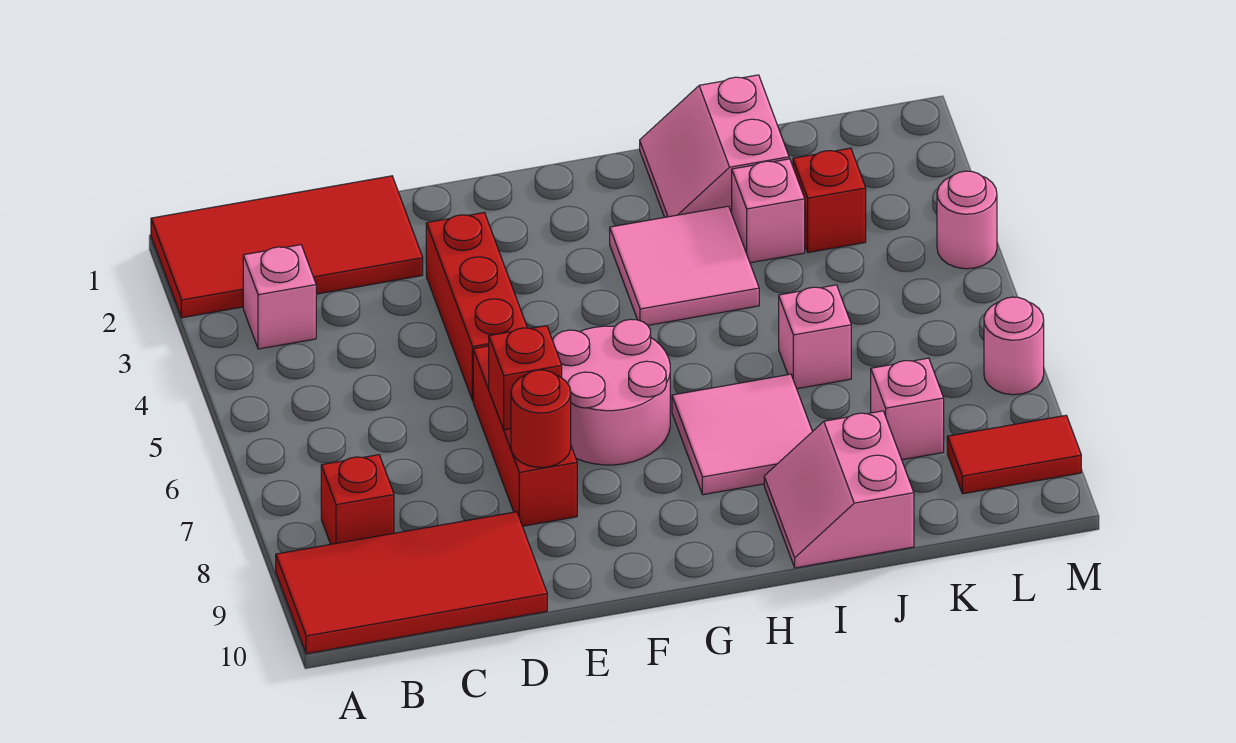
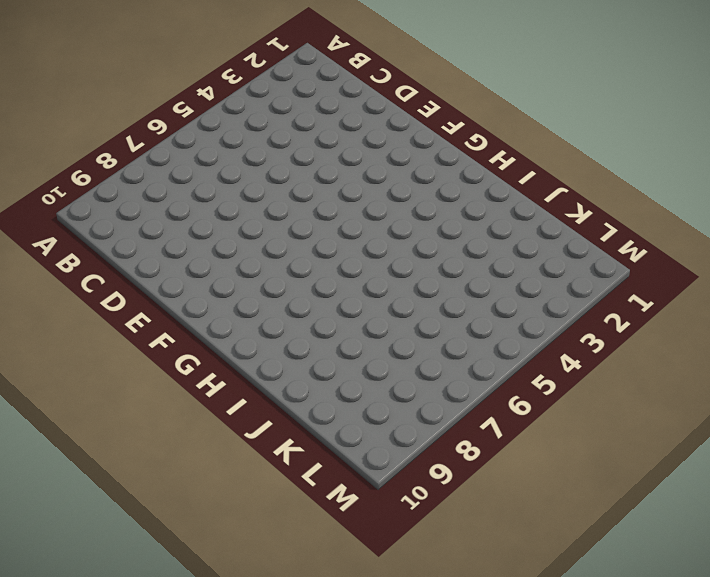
none -> red tile A1:D2 level 1
none -> red tile A9:D10 level 1
none -> pink brick B3 level 1

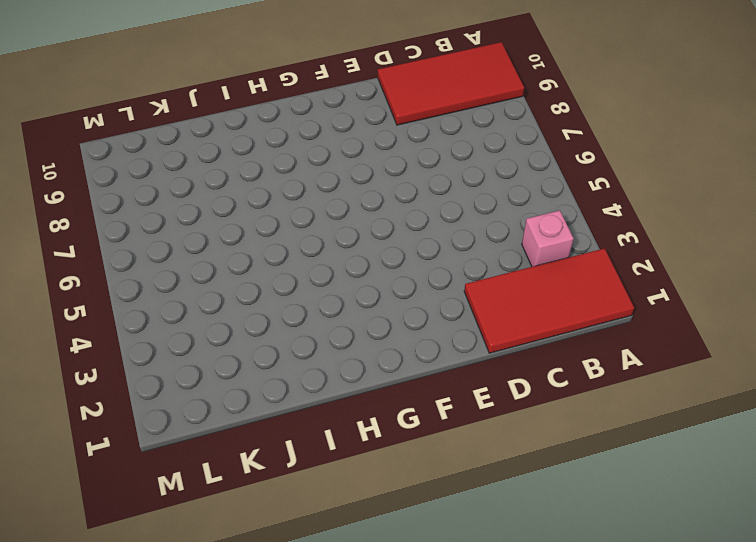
none -> red brick B8 level 1
none -> red brick E3:E5 level 1
none -> red brick E6:E8 level 1

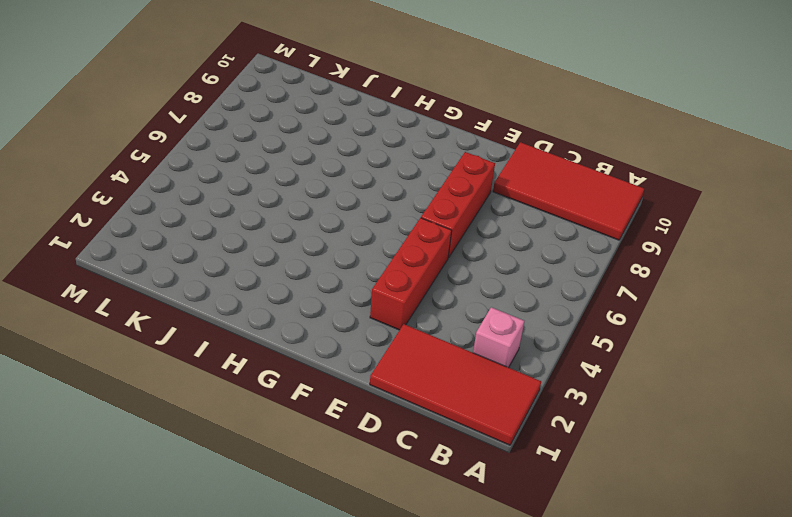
none -> red brick B8 level 1
none -> pink round brick F6:G7 level 1
none -> pink tile H3:I4 level 1

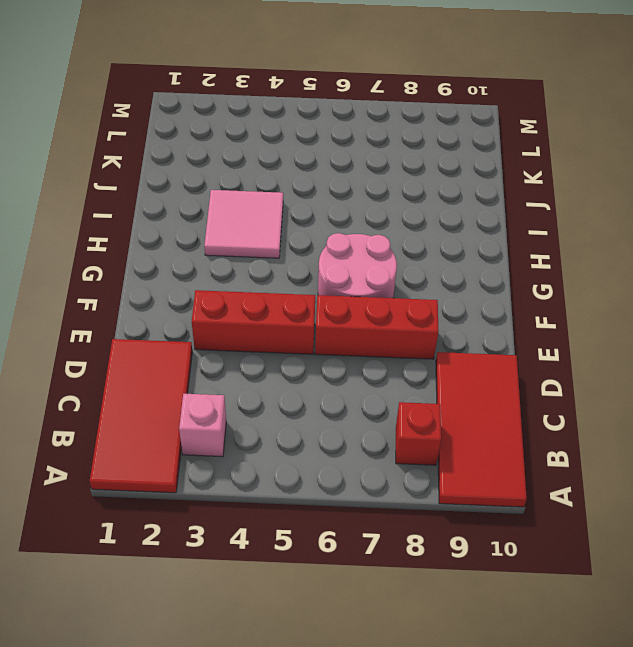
none -> pink tile H7:I8 level 1
none -> pink slope I1:J2 level 1 top J
none -> pink slope I9:J10 level 1 top J

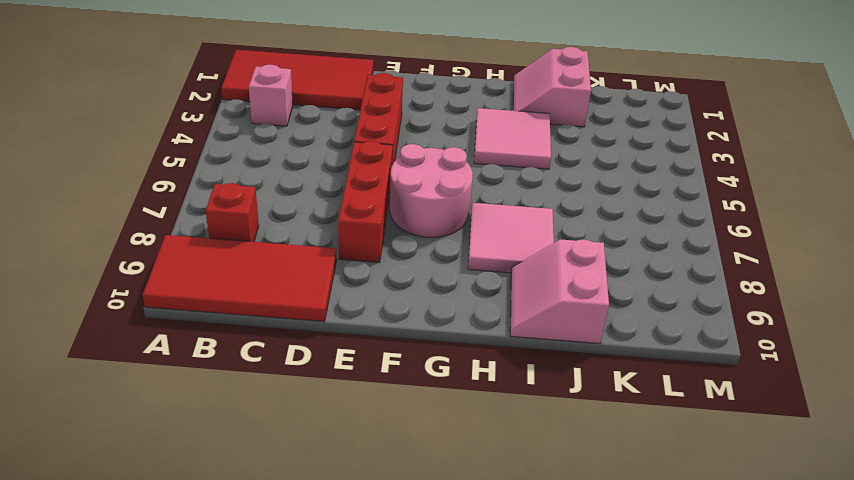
none -> pink brick J3 level 1
none -> pink brick J6 level 1
none -> red brick K3 level 1

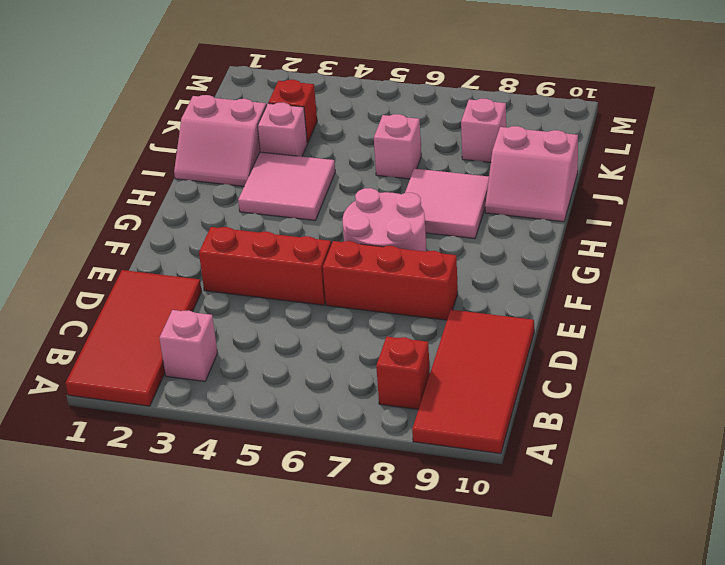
none -> red tile L9:M9 level 1
none -> pink round brick M4 level 1
none -> pink round brick M7 level 1

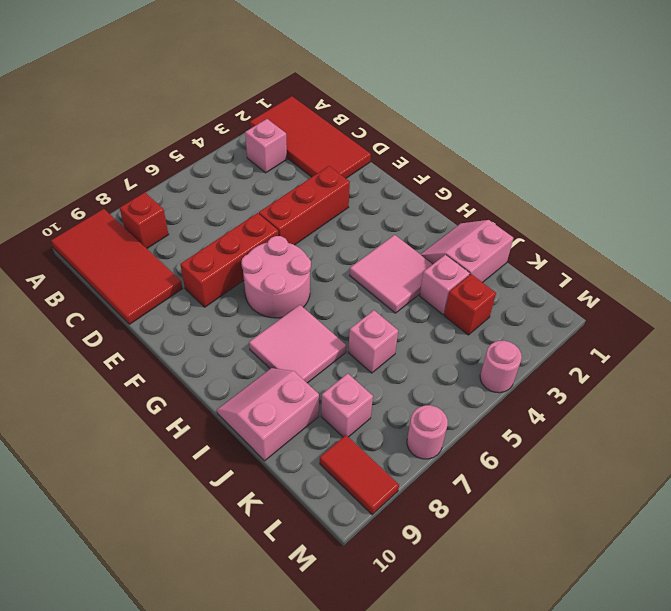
none -> red brick E7 level 2
none -> red round brick E8 level 2

